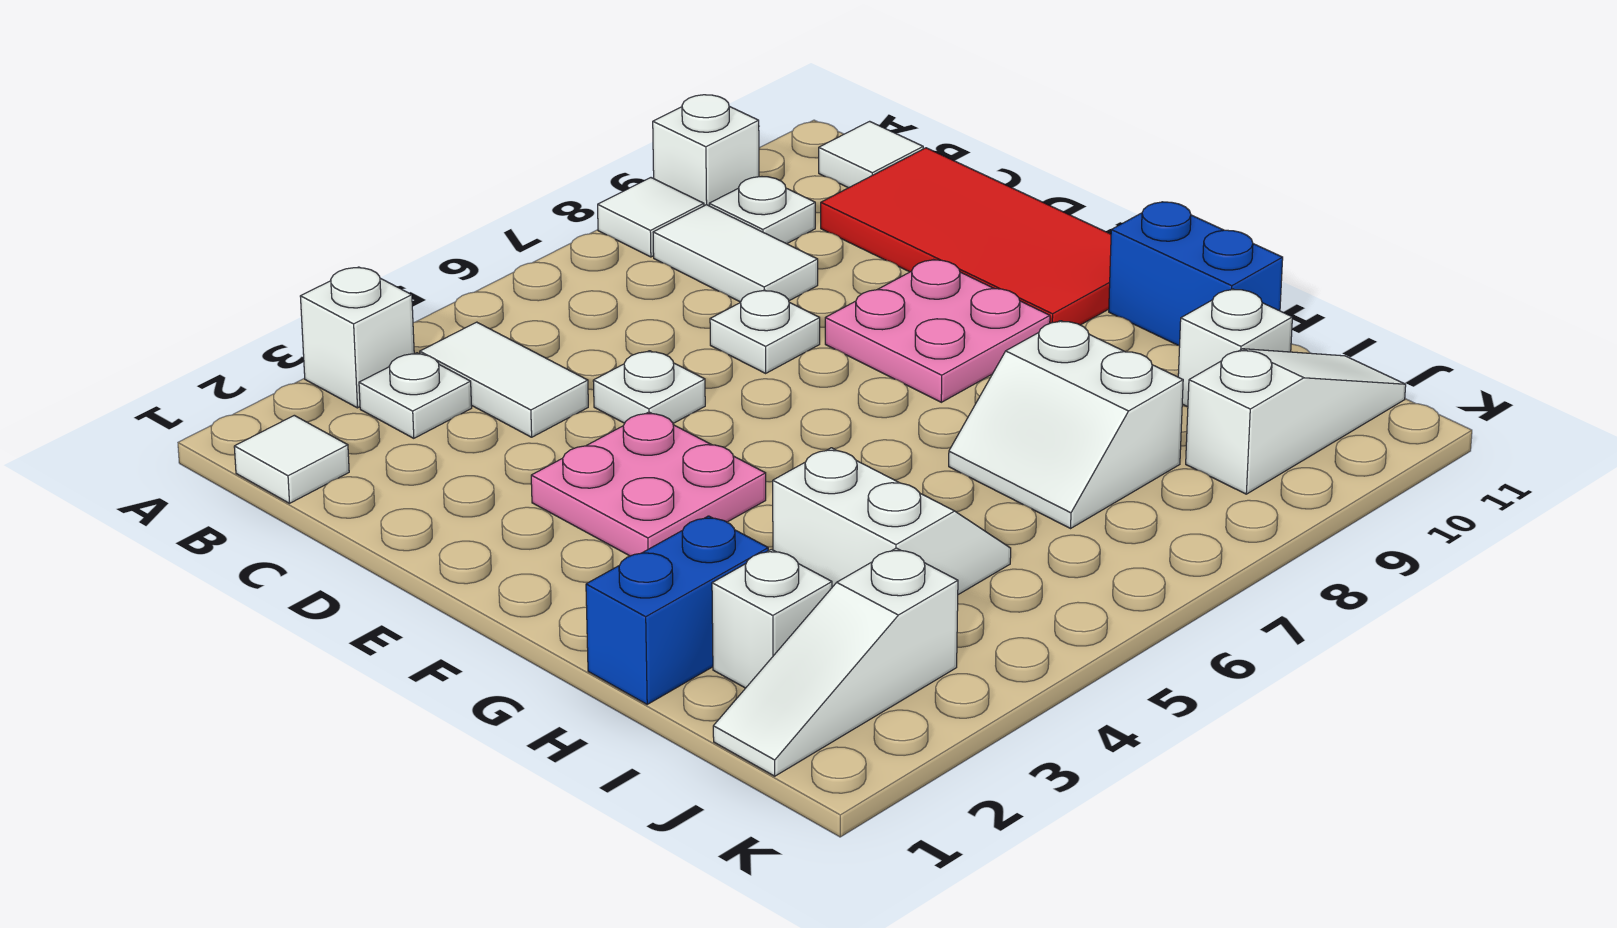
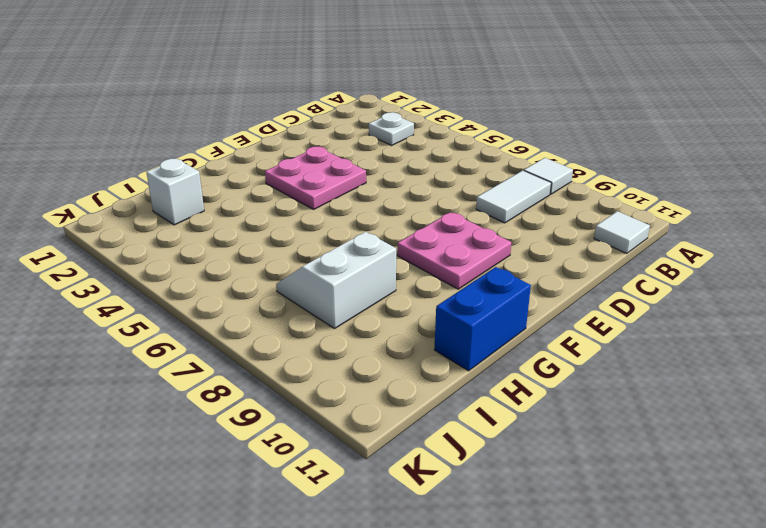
none -> white brick A3 level 1
none -> white brick A9 level 1
none -> white tile B1 level 1

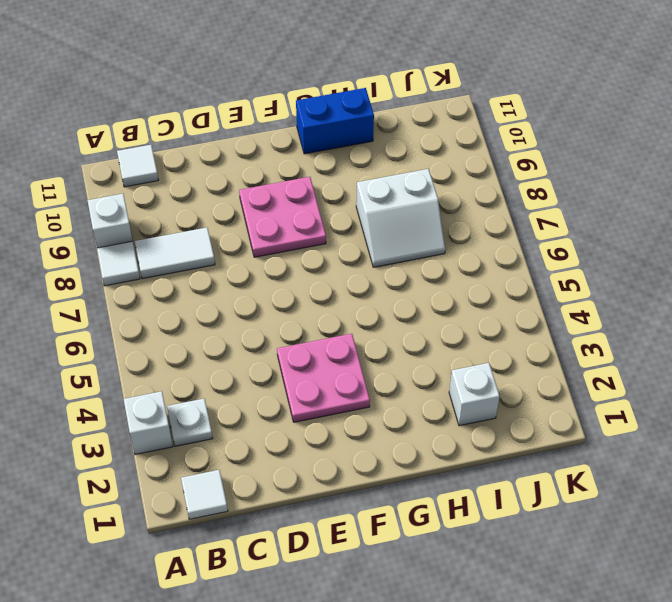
none -> white tile B4:C4 level 1
none -> white plate B9 level 1
none -> red tile C10:F11 level 1

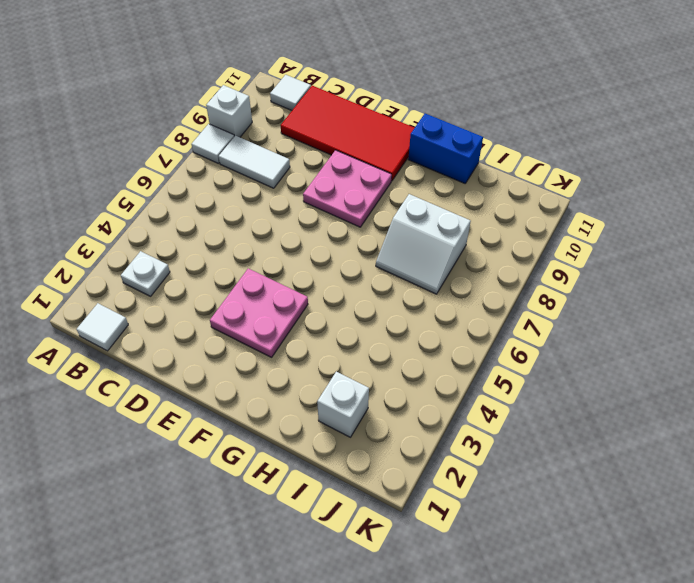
none -> white brick A3 level 1
none -> white tile B4:C4 level 1
none -> white plate B9 level 1

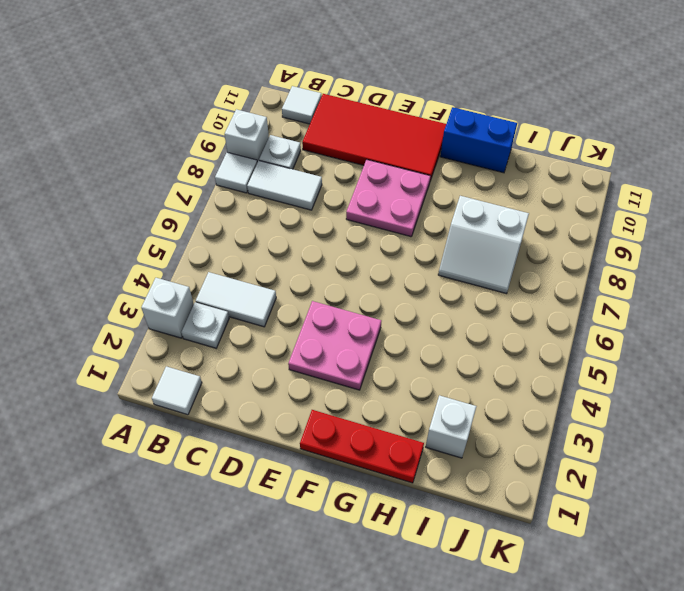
red plate F1:H1 level 1 -> blue brick H1:H2 level 1
none -> white plate D5 level 1
none -> white plate D7 level 1
none -> white slope H4:I5 level 1 top 4

